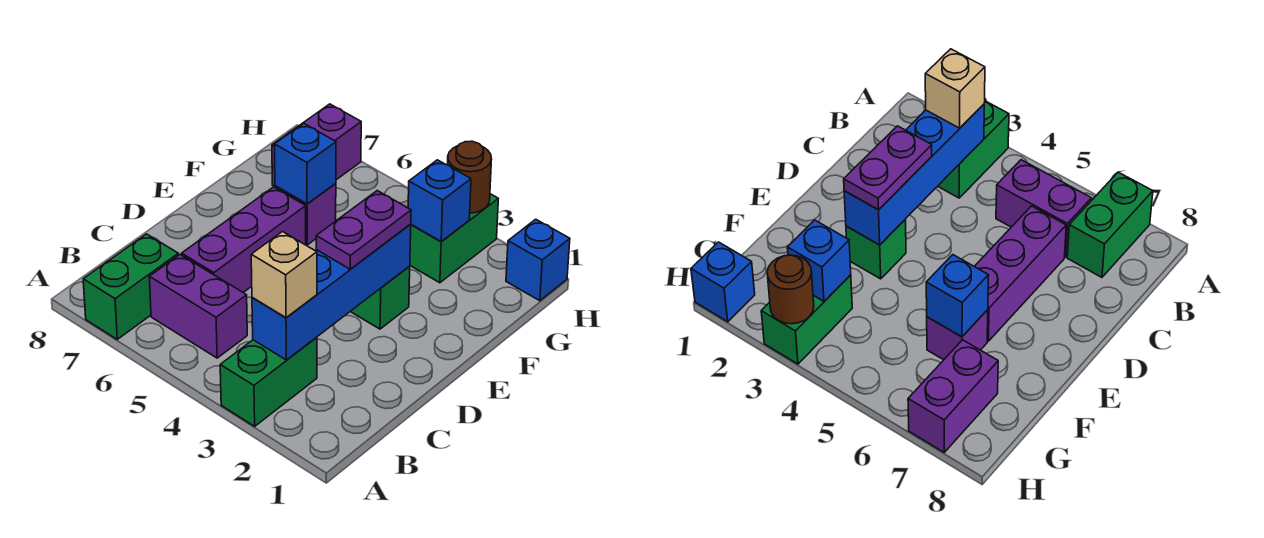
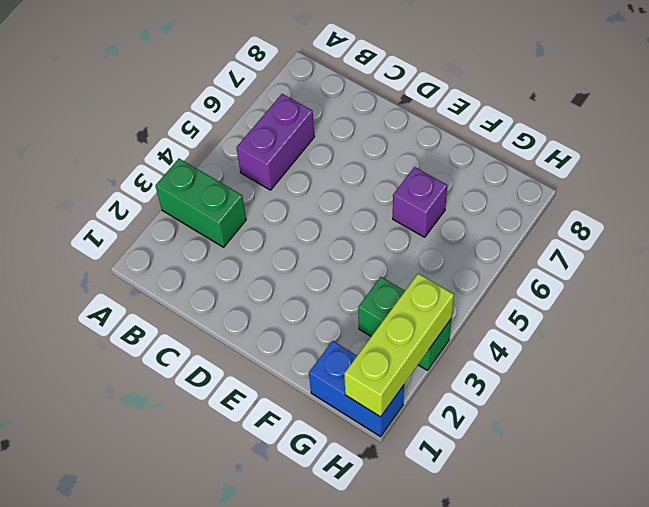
blue brick G1:H1 level 1 -> blue brick H1 level 1
lime brick H1:H3 level 2 -> brown round brick H3 level 2
none -> green brick A7:B7 level 1
none -> purple brick C6:E6 level 1
none -> green brick E3 level 1

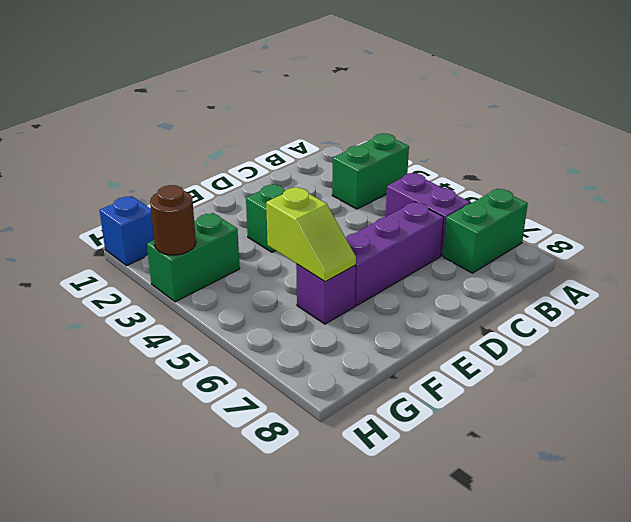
lime slope F5:F6 level 2 top 5 -> blue brick F6 level 2
none -> purple brick G7:H7 level 1
none -> blue brick B3:E3 level 2
none -> blue brick G3 level 2

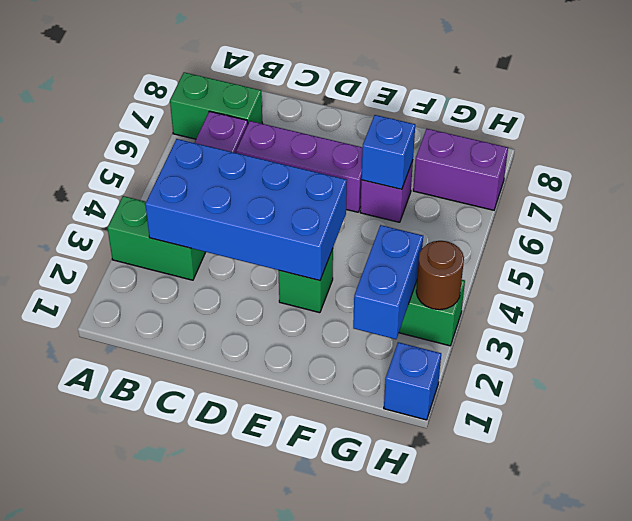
blue brick B3:E4 level 2 -> blue brick B3:E3 level 2
blue brick G2:G3 level 2 -> blue brick G3 level 2
none -> tan brick B3 level 3
none -> purple plate D3:E3 level 3

